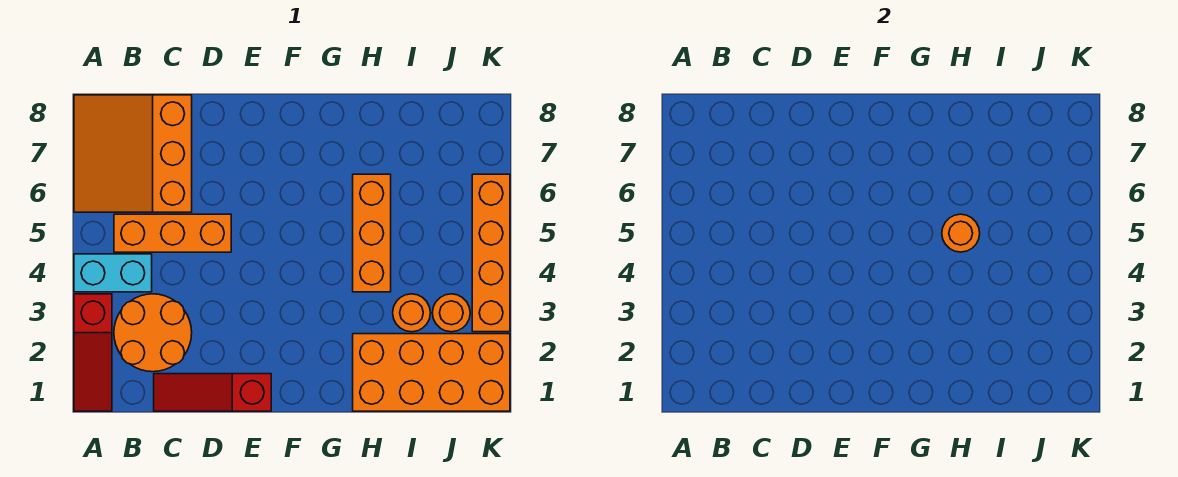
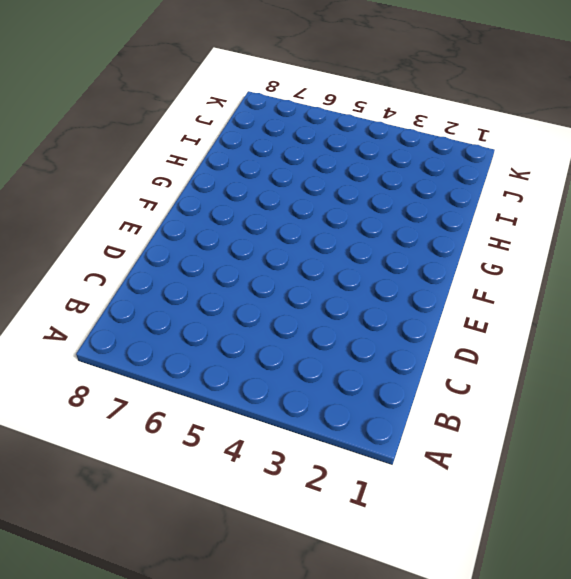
none -> red slope A1:A3 level 1 top 3
none -> cyan brick A4:B4 level 1
none -> orange slope A6:C8 level 1 top C

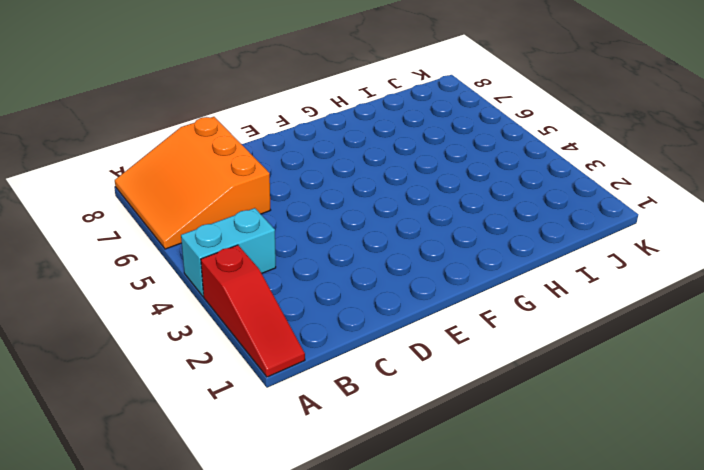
none -> orange round brick B2:C3 level 1
none -> orange brick B5:D5 level 1
none -> red slope C1:E1 level 1 top E

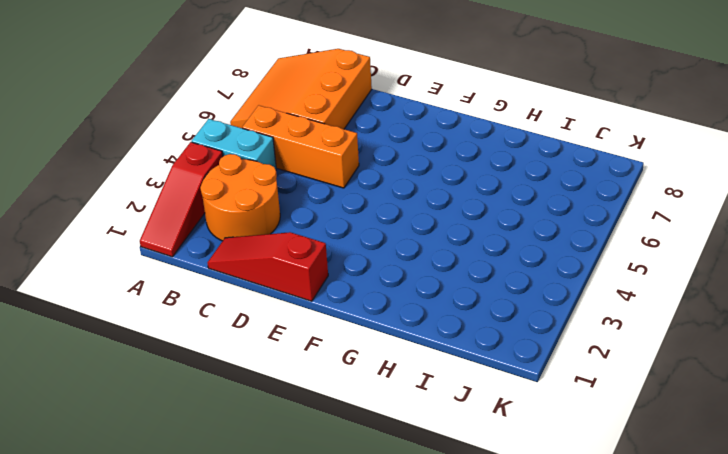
none -> orange brick H1:K2 level 1
none -> orange brick H4:H6 level 1
none -> orange round brick I3 level 1

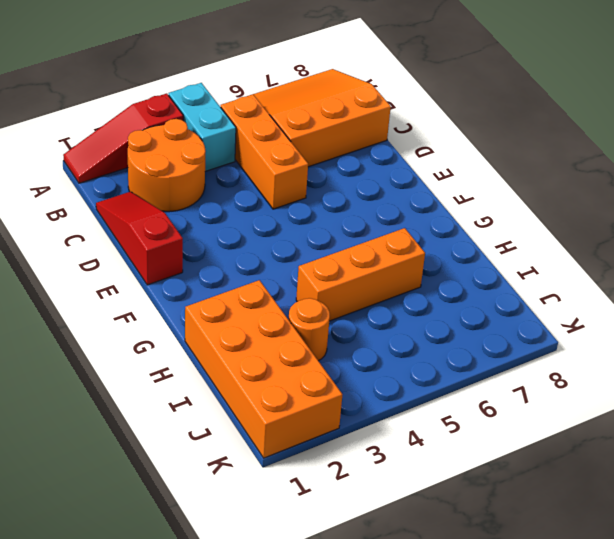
none -> orange round brick J3 level 1
none -> orange brick K3:K6 level 1
none -> orange round brick H5 level 2

